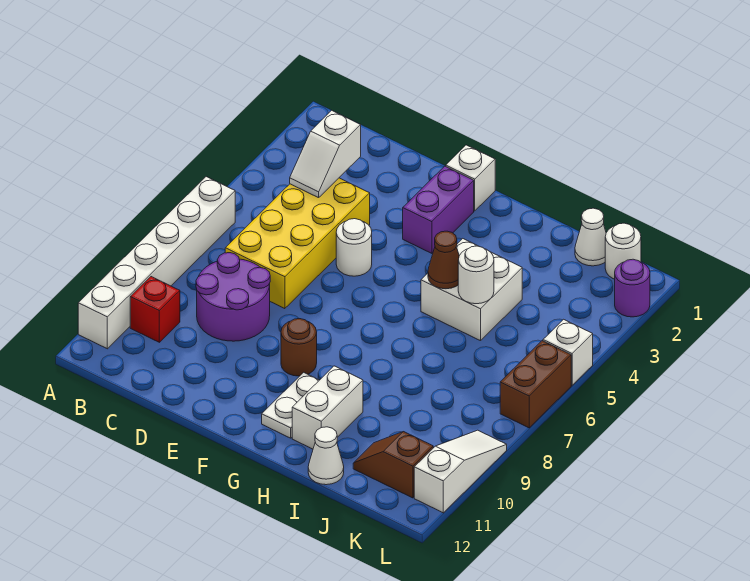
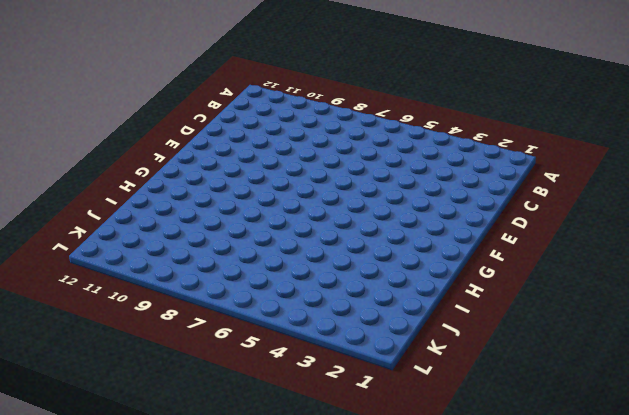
none -> white brick A6:A11 level 1
none -> red brick B10 level 1
none -> yellow brick C4:D7 level 1

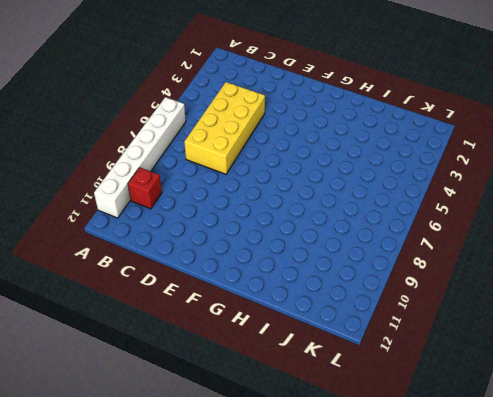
none -> purple round brick C8:D9 level 1
none -> white round brick E5 level 1
none -> white brick F1 level 1

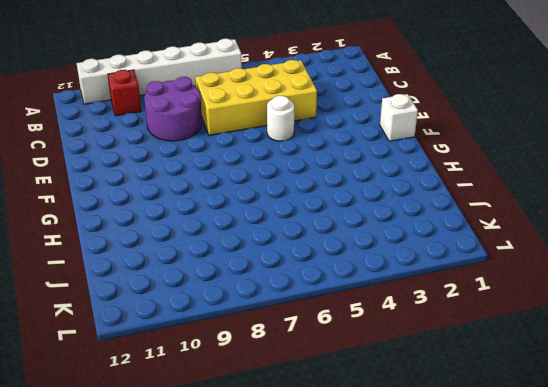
none -> purple brick F2:F3 level 1
none -> brown round brick F9 level 1
none -> white plate G10:G11 level 1

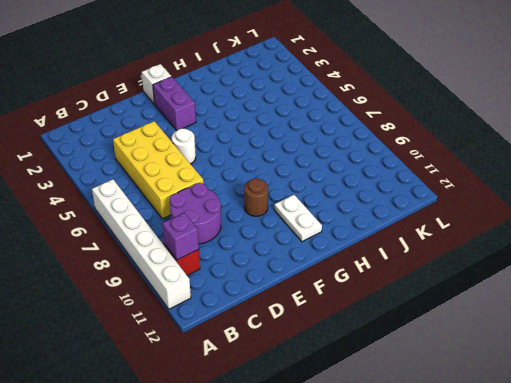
purple brick B10 level 2 -> none
none -> white brick H4:I5 level 1
none -> white brick H10:H11 level 1
none -> white cone I12 level 1

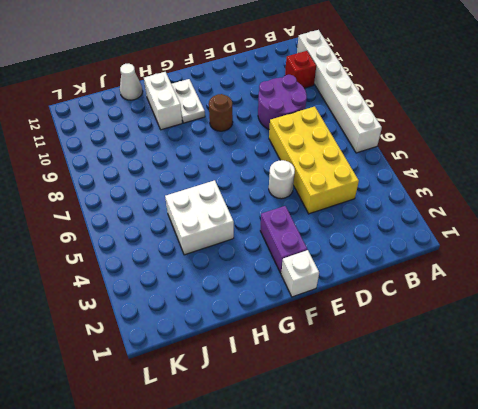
none -> white cone J1 level 1
none -> brown slope J11:K11 level 1 top K
none -> white round brick K1 level 1

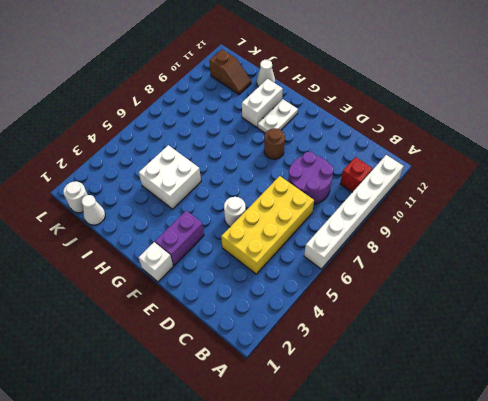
none -> purple round brick L2 level 1
none -> white brick L5 level 1
none -> brown brick L6:L7 level 1

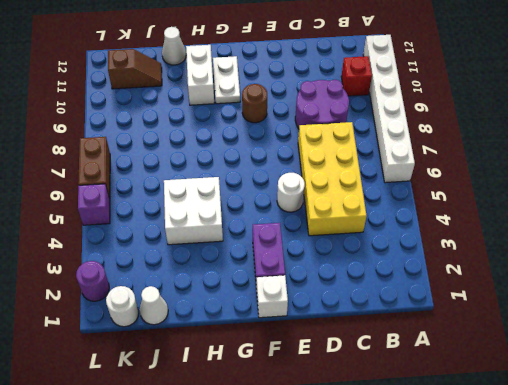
purple brick L5 level 1 -> white brick L5 level 1
none -> white slope L9:L11 level 1 top 11
none -> white slope C3:C4 level 2 top 3
none -> brown cone H5 level 2

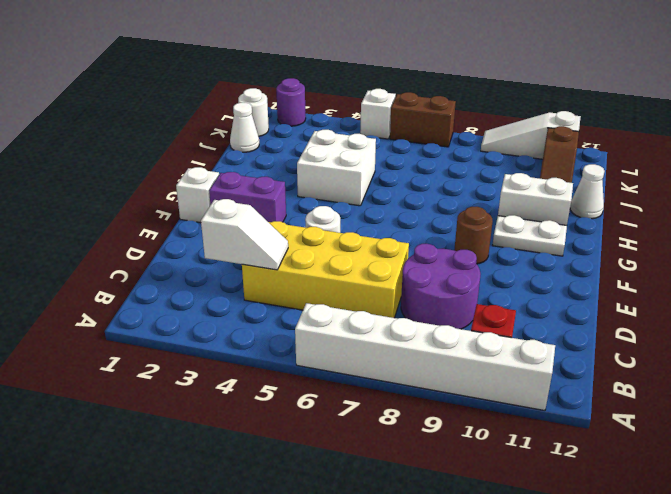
none -> brown cone H5 level 2
none -> white round brick I5 level 2

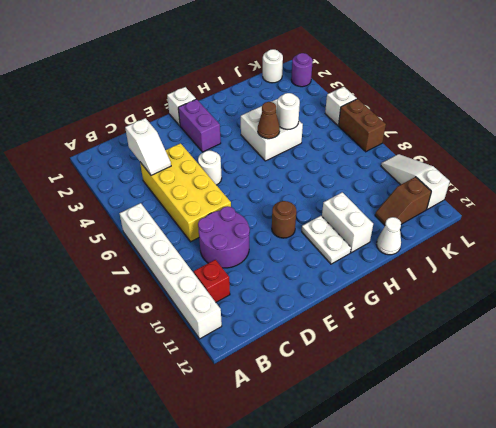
none -> white cone J1 level 1

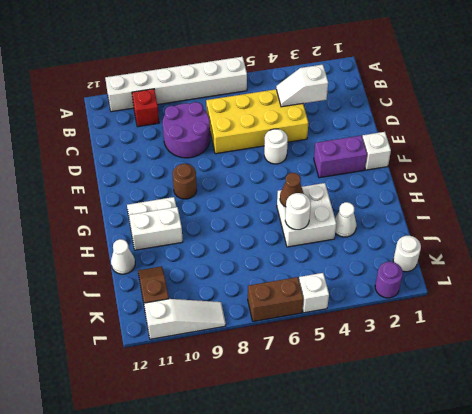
white cone I3 level 1 -> white cone J1 level 1

